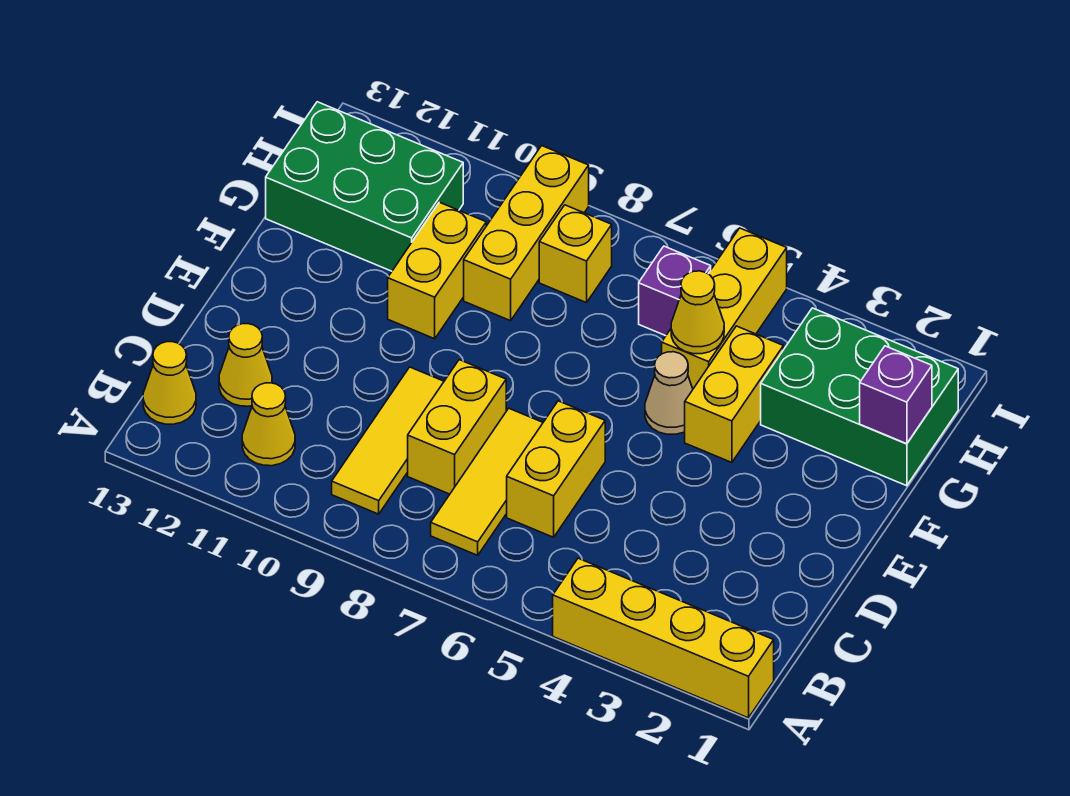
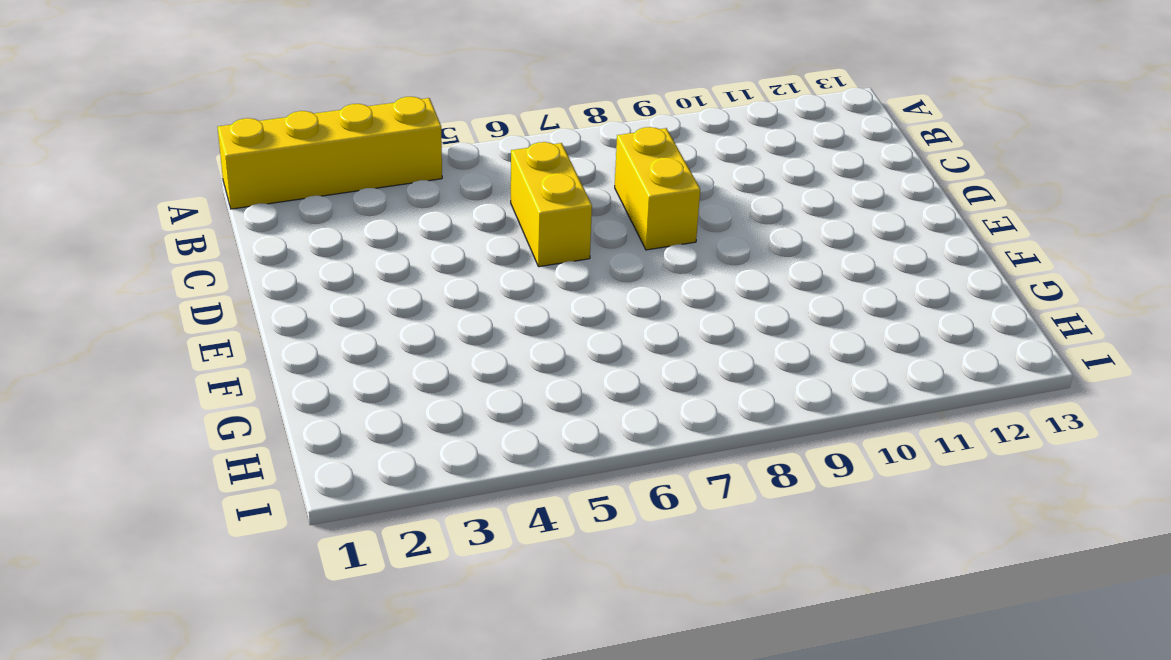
none -> yellow tile B7:D7 level 1
none -> yellow tile B9:D9 level 1
none -> yellow cone B11 level 1

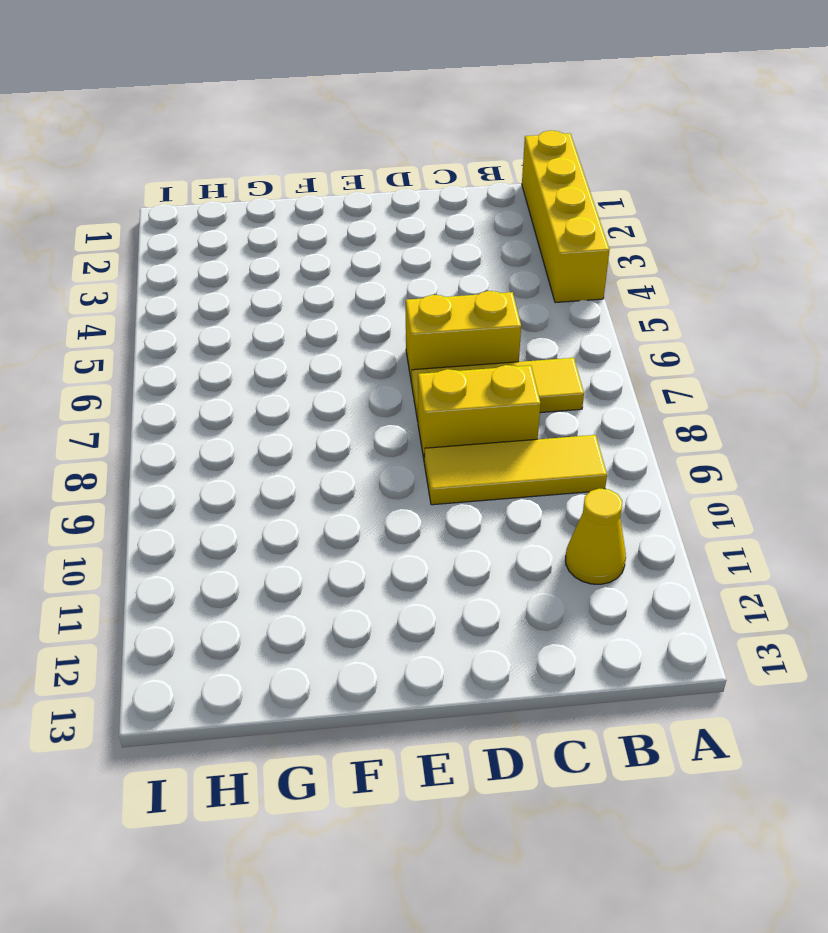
none -> yellow cone B13 level 1
none -> yellow cone C12 level 1
none -> yellow brick F4:G4 level 1

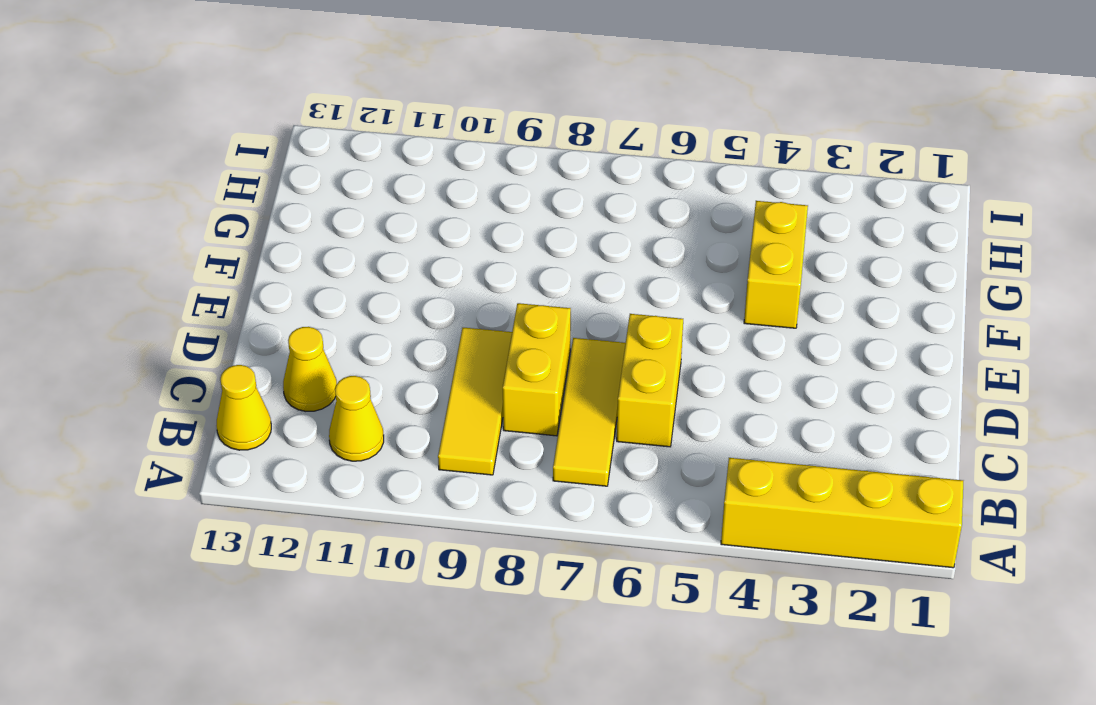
none -> tan cone F5 level 1
none -> yellow brick F10:G10 level 1
none -> green brick G1:H3 level 1

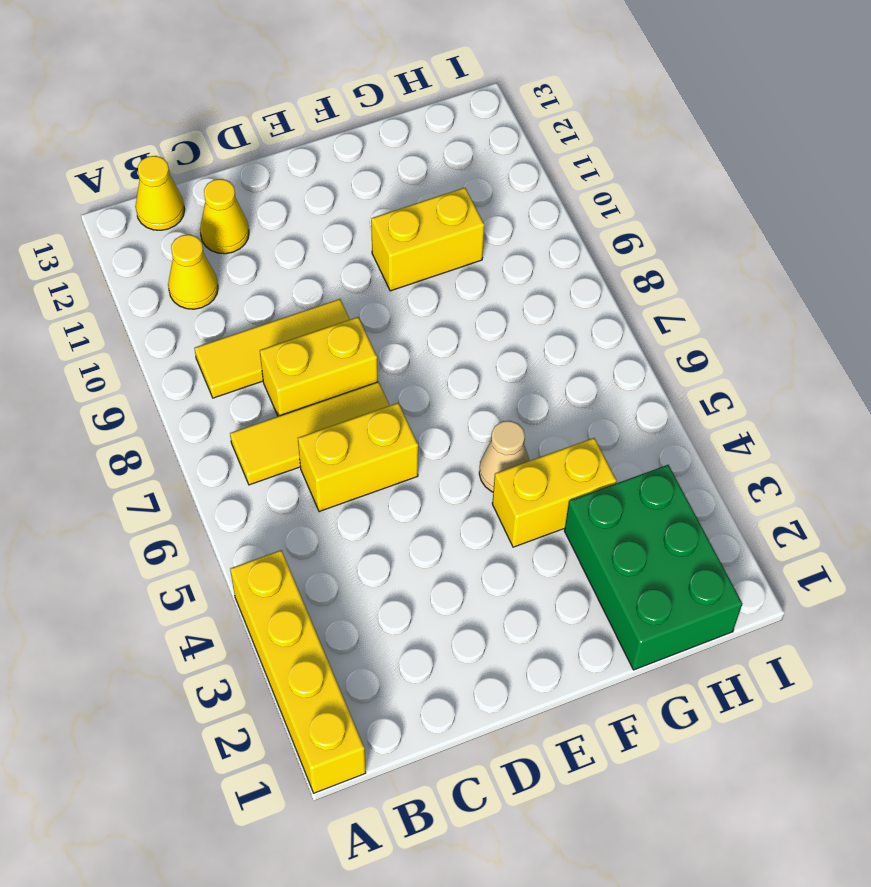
none -> yellow brick G5:I5 level 1
none -> yellow brick G9:I9 level 1
none -> green brick G11:H13 level 1

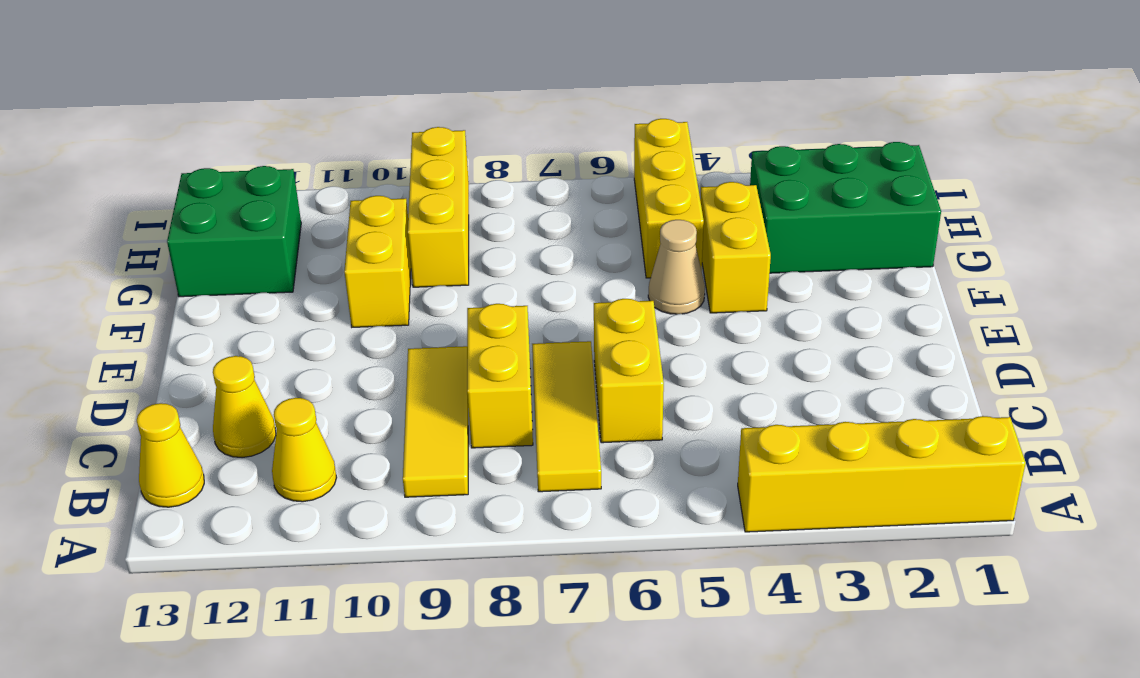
green brick G12:H13 level 1 -> green brick G11:H13 level 1
none -> purple brick H6 level 1
none -> yellow brick H8 level 1
none -> purple brick G1 level 2

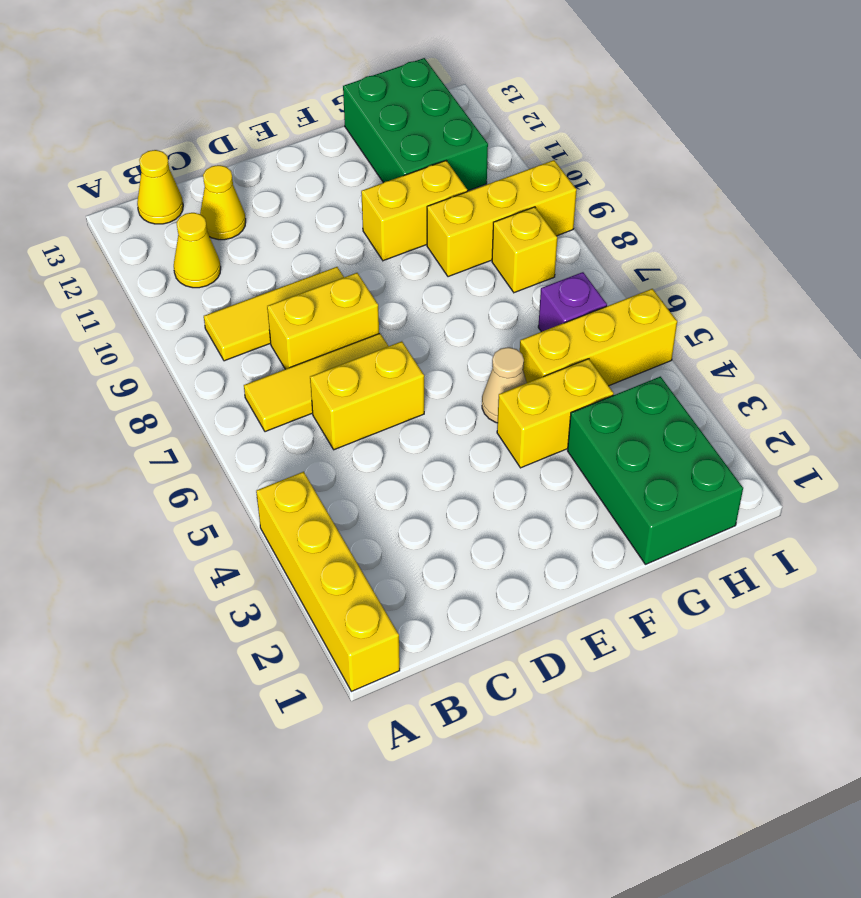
none -> purple brick G1 level 2
none -> yellow cone G5 level 2

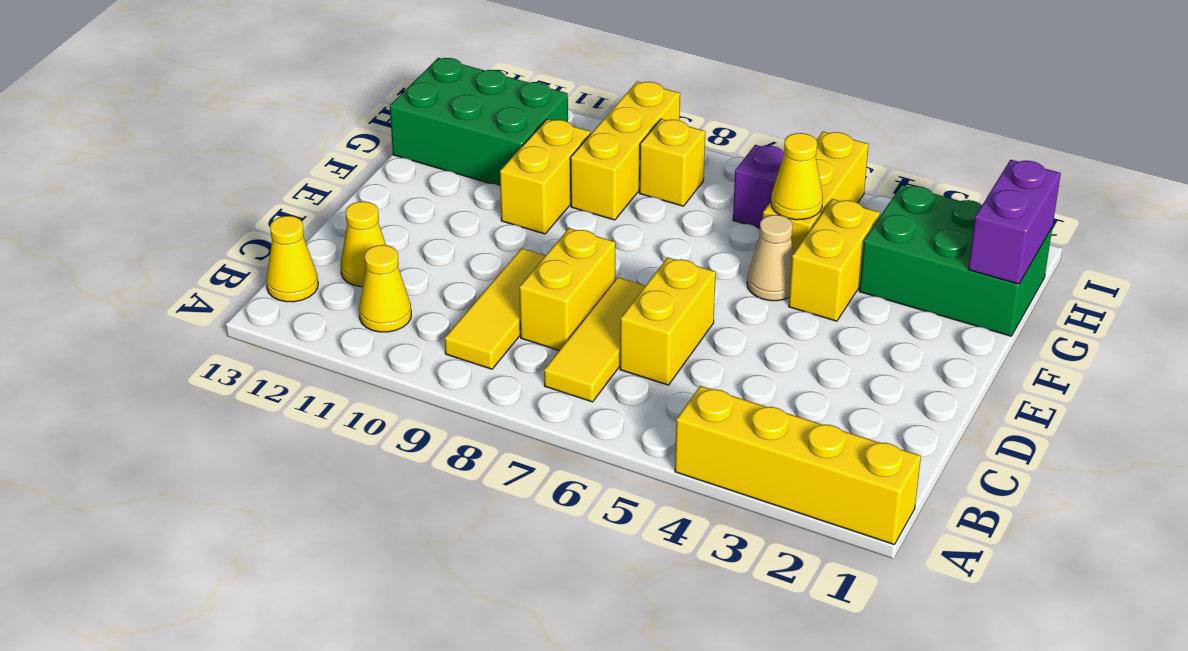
purple brick G1:H1 level 2 -> purple brick G1 level 2

